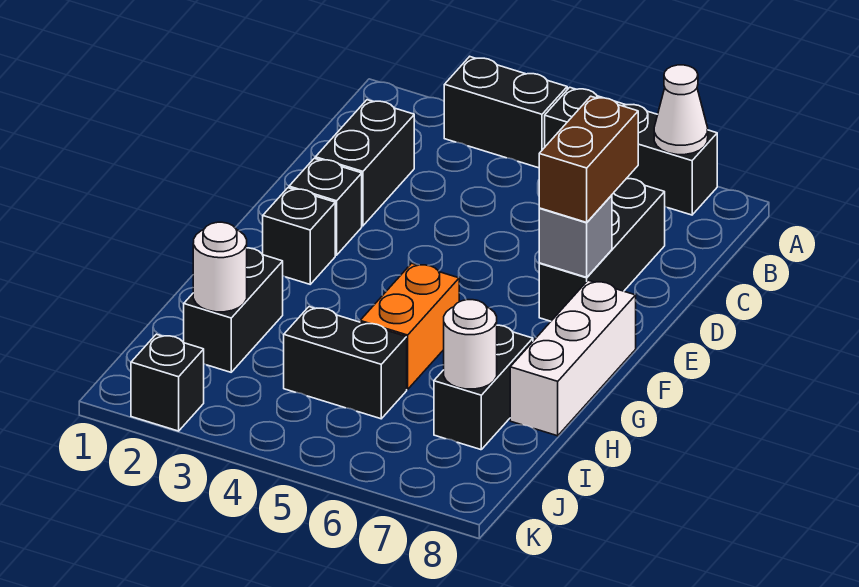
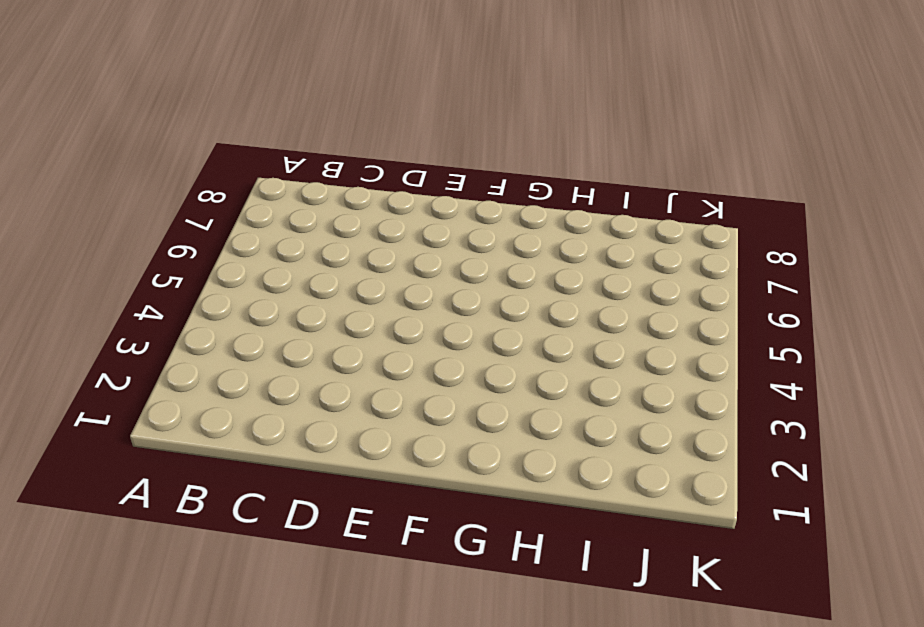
none -> black brick A3:A4 level 1
none -> black brick A5:A7 level 1
none -> black brick C2:D2 level 1

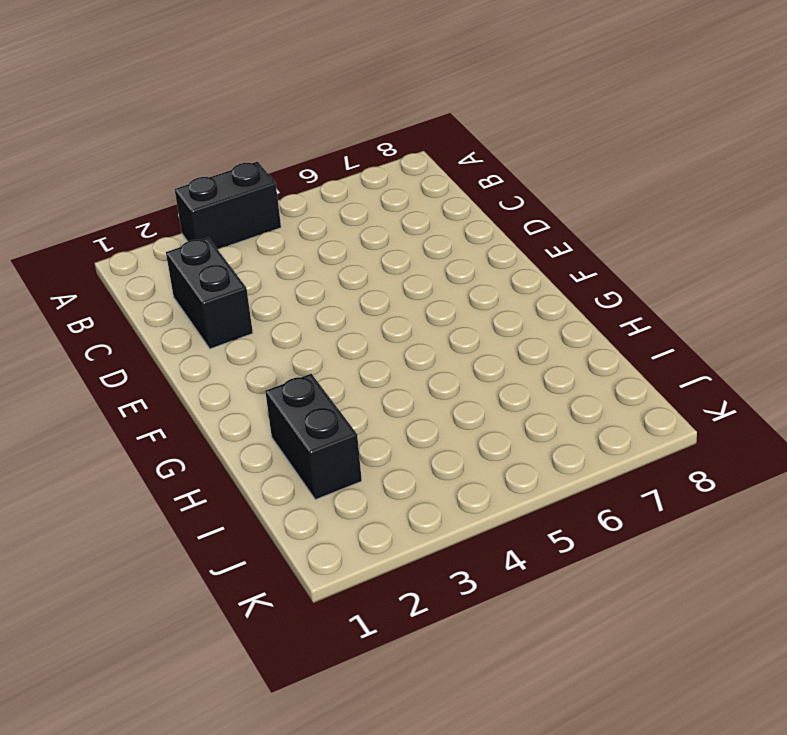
none -> black brick A5:A7 level 1
none -> black brick C7:E7 level 1
none -> black brick E2 level 1

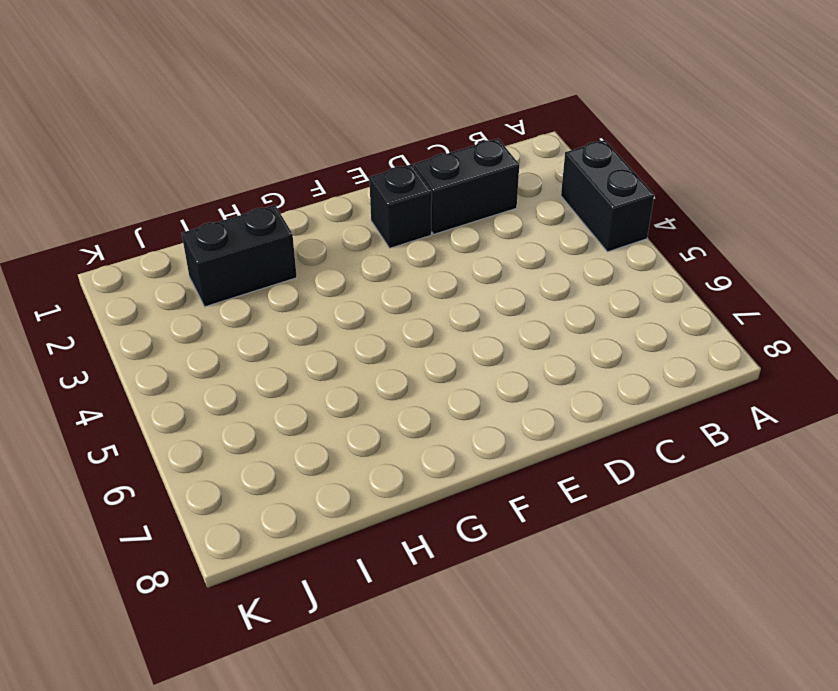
none -> black brick A5:A7 level 1
none -> black brick C7:E7 level 1
none -> black brick F2 level 1

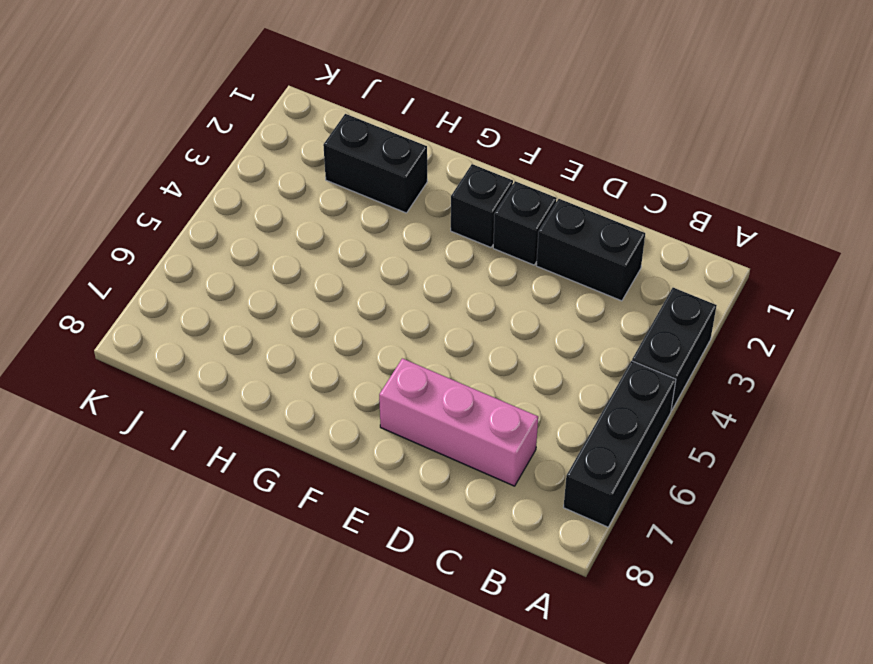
pink brick C7:E7 level 1 -> black brick C7:E7 level 1
none -> white brick F8:H8 level 1
none -> orange brick G5:H5 level 1
none -> black brick H7:I7 level 1

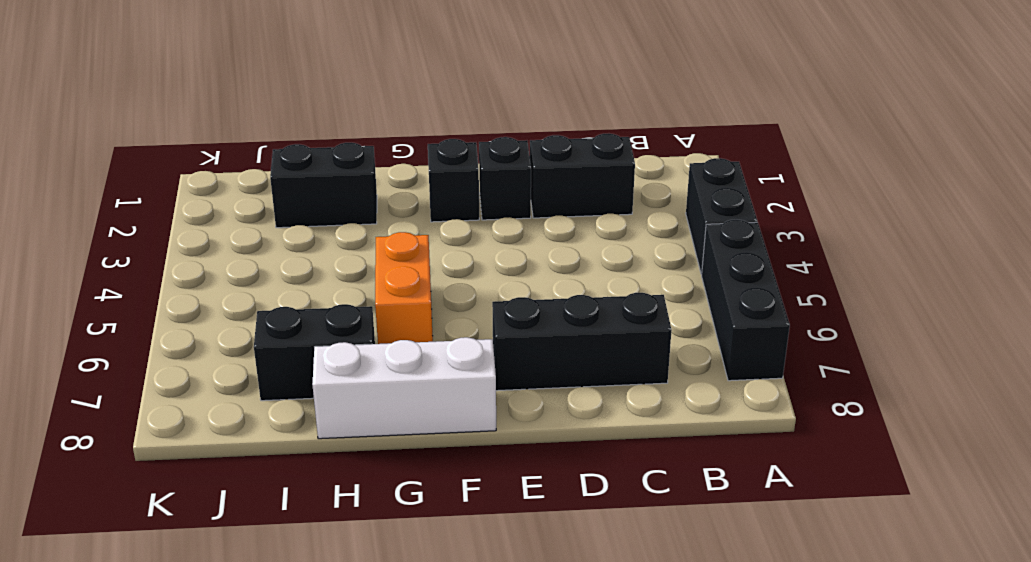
orange brick G5:G6 level 1 -> orange brick G5:H5 level 1
none -> black brick I4:I5 level 1
none -> black brick K2 level 1
none -> white cone A7 level 2

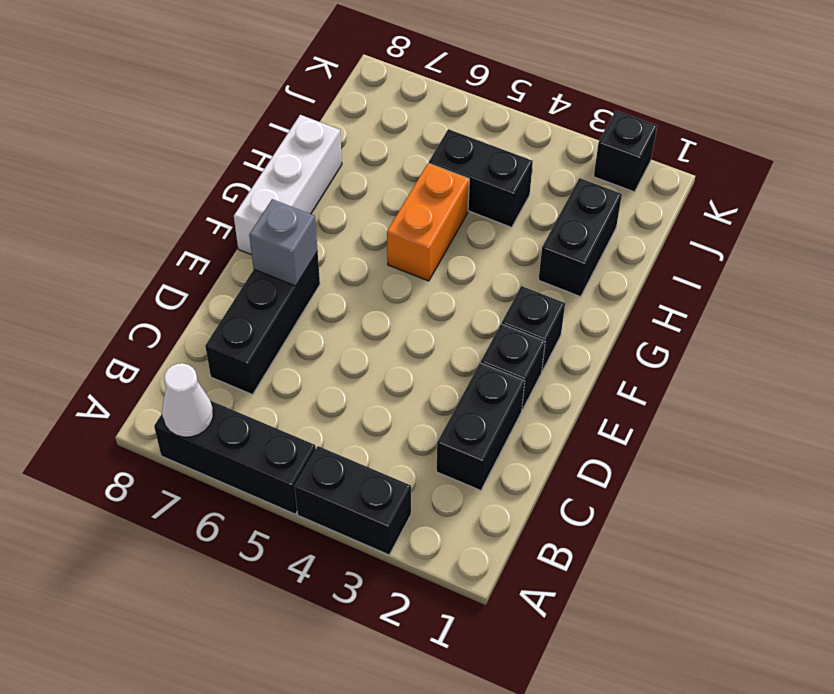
none -> black brick H7:I7 level 1
none -> white round brick I2 level 2
none -> white round brick I7 level 2

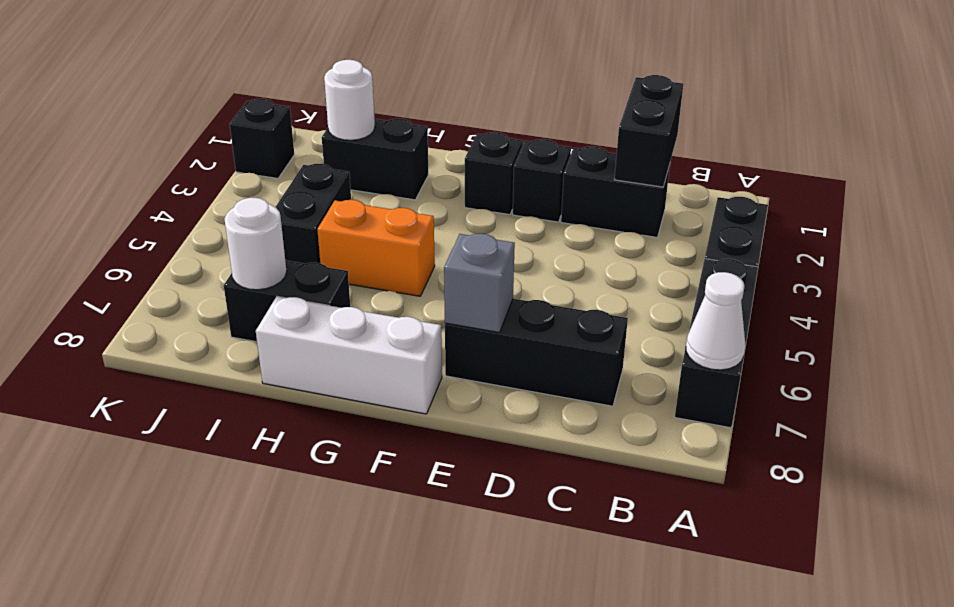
black brick C1:C2 level 2 -> none
none -> brown brick D7:E7 level 3

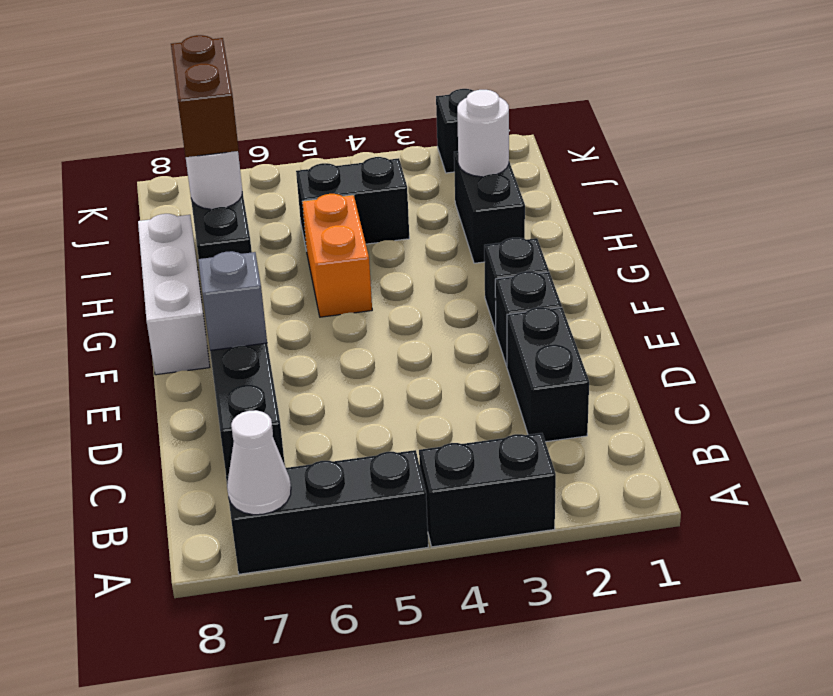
brown brick I7:J7 level 3 -> brown brick D7:E7 level 3

